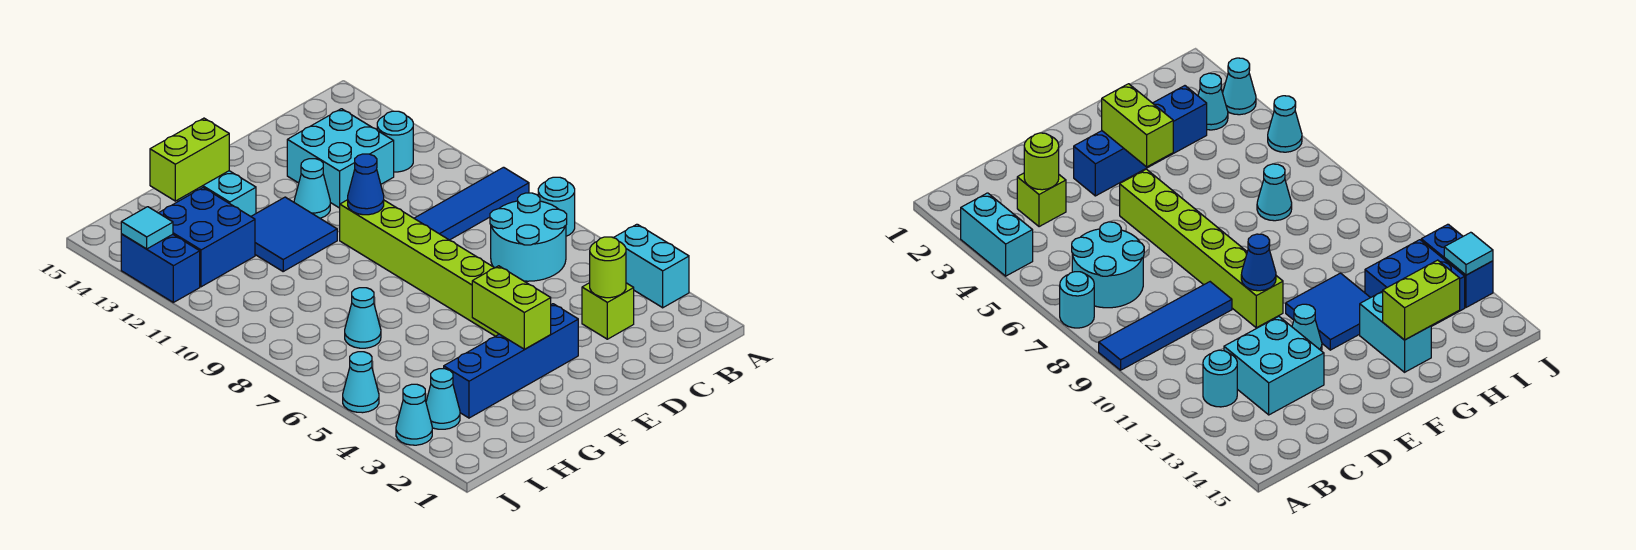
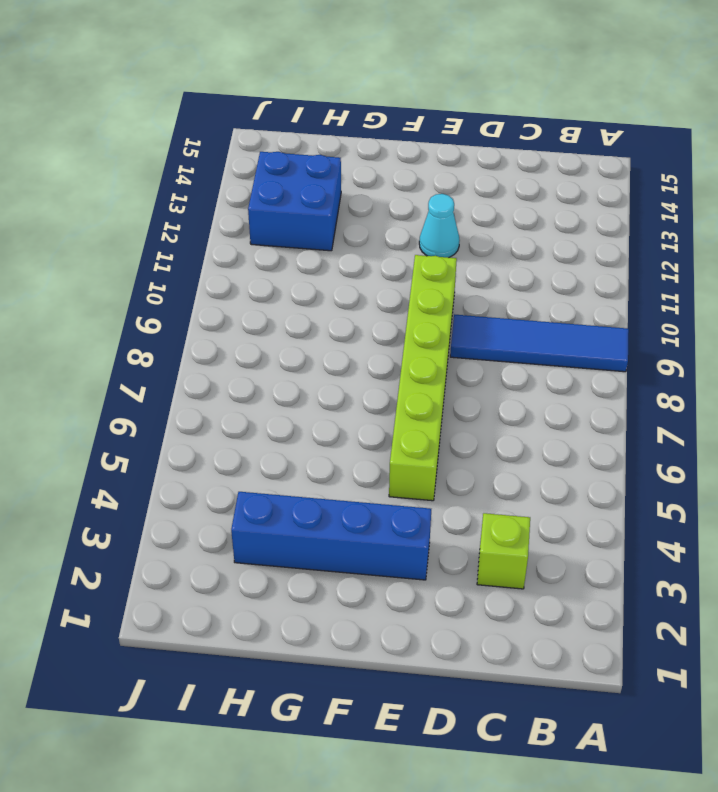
none -> cyan brick A3:A4 level 1
none -> cyan round brick A7 level 1
none -> cyan round brick B6:C7 level 1

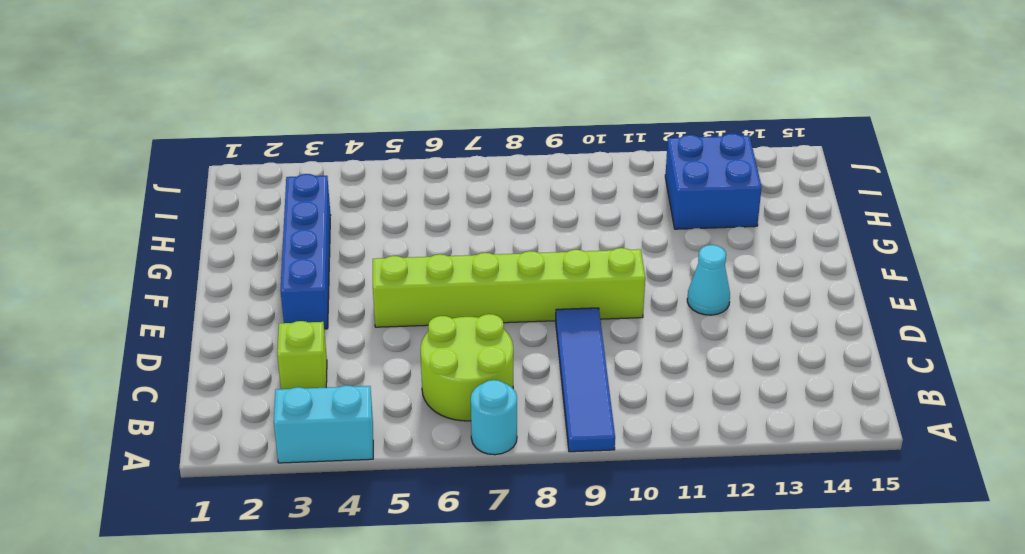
lime round brick B6:C7 level 1 -> cyan round brick B6:C7 level 1
none -> cyan round brick B12 level 1
none -> cyan brick C12:D13 level 1
none -> blue tile F11:G12 level 1

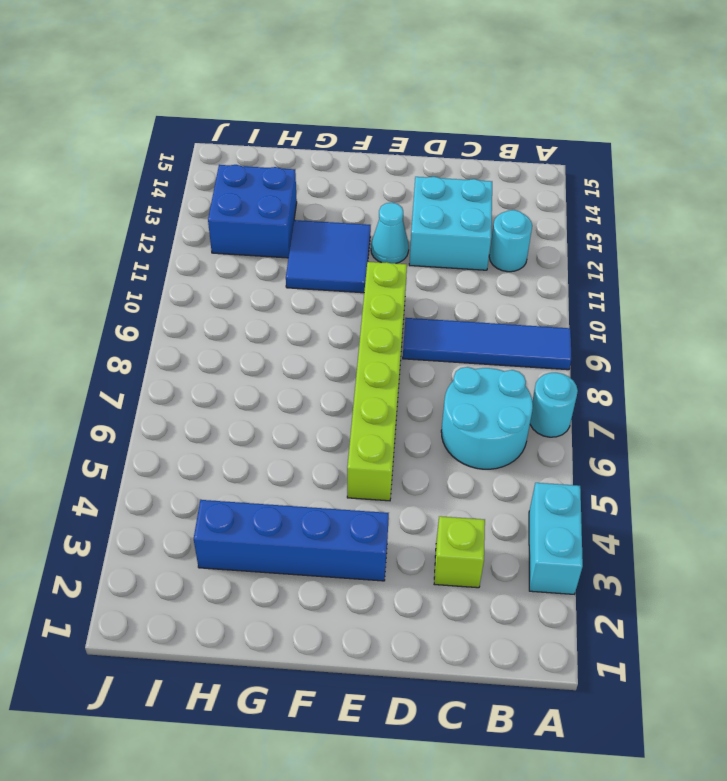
none -> cyan brick G13:G14 level 1
none -> cyan cone H7 level 1
none -> cyan cone I3 level 1

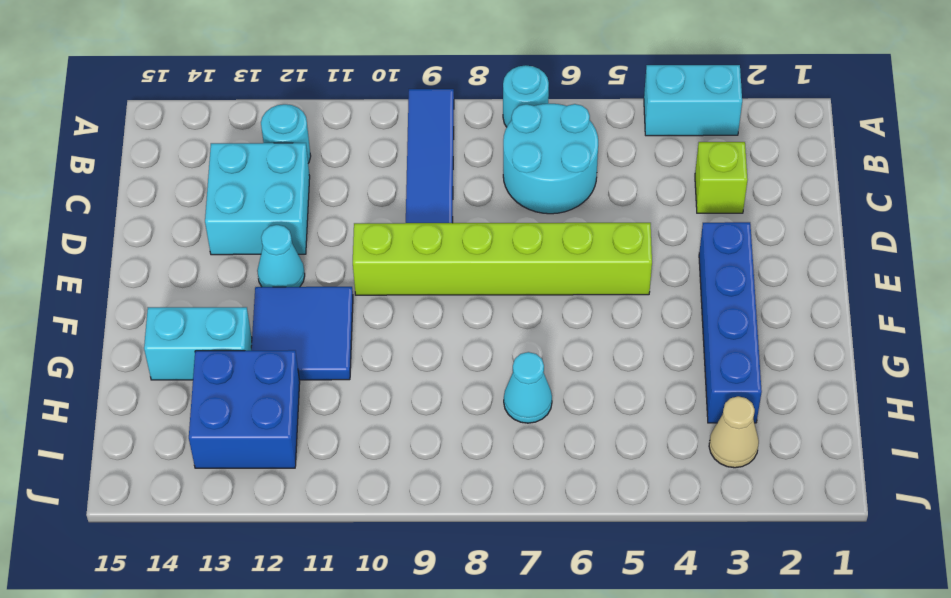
tan cone I3 level 1 -> cyan cone I3 level 1
none -> cyan cone J3 level 1
none -> cyan cone J5 level 1
none -> blue brick J12:J13 level 1

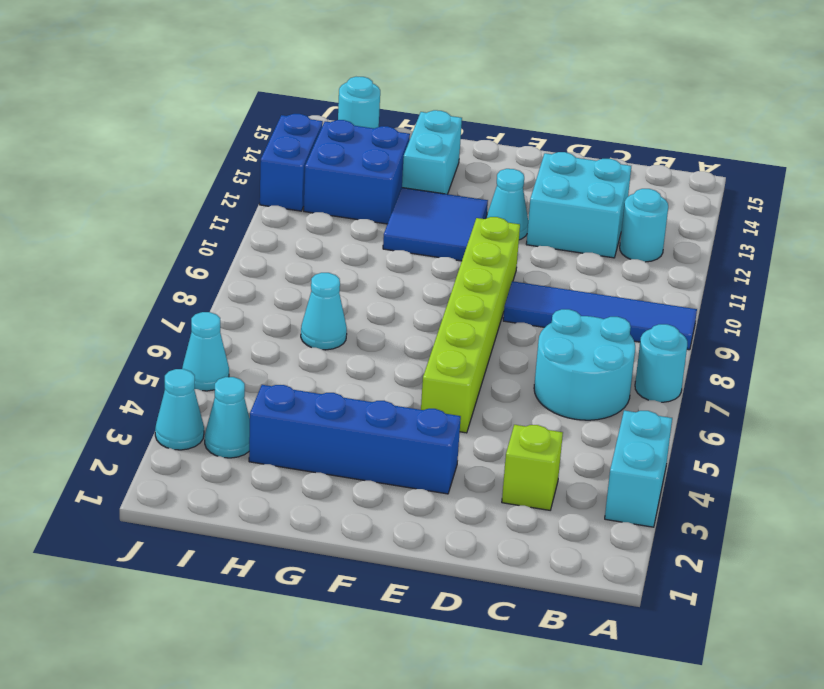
cyan round brick I15 level 1 -> none
none -> lime round brick C3 level 2
none -> blue cone E10 level 2
none -> lime brick F3:F4 level 2

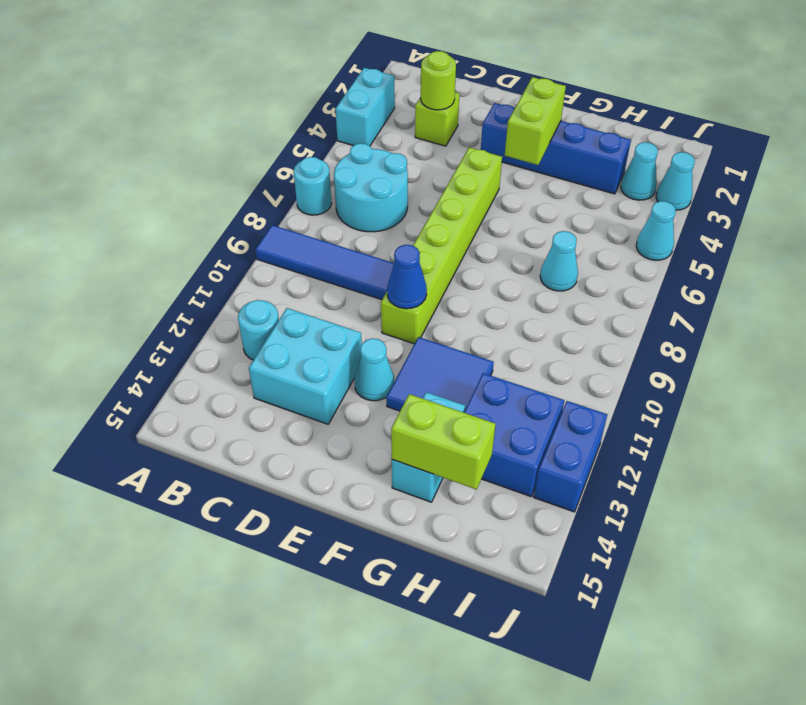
none -> cyan tile J13 level 2

